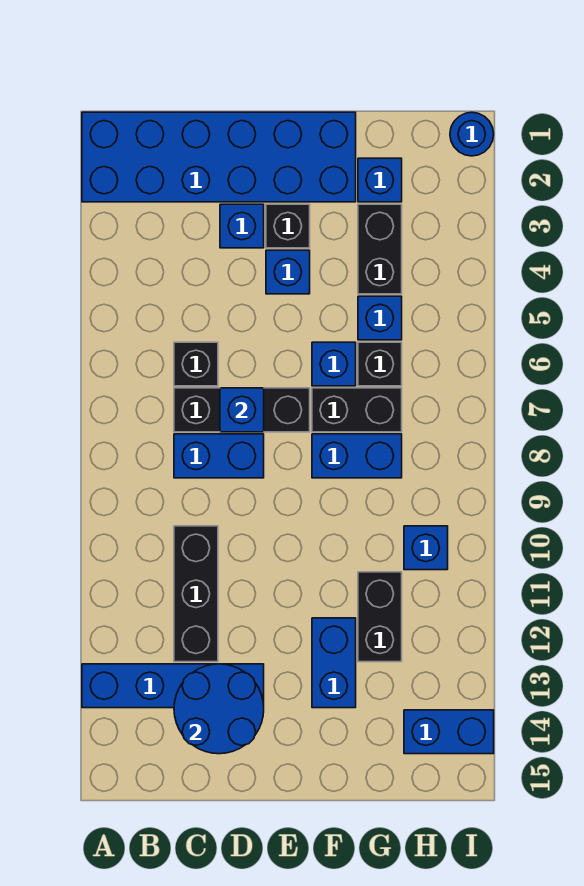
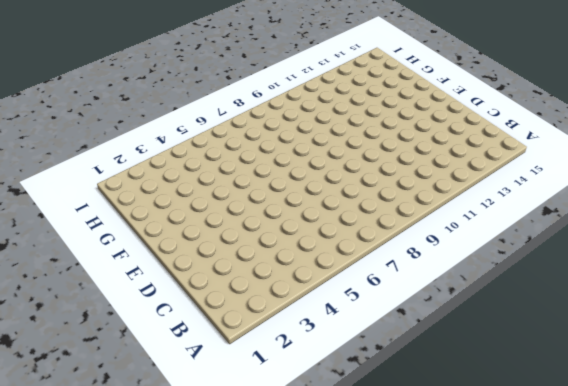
none -> blue brick A1:F2 level 1
none -> blue brick A13:D13 level 1
none -> black brick C6 level 1

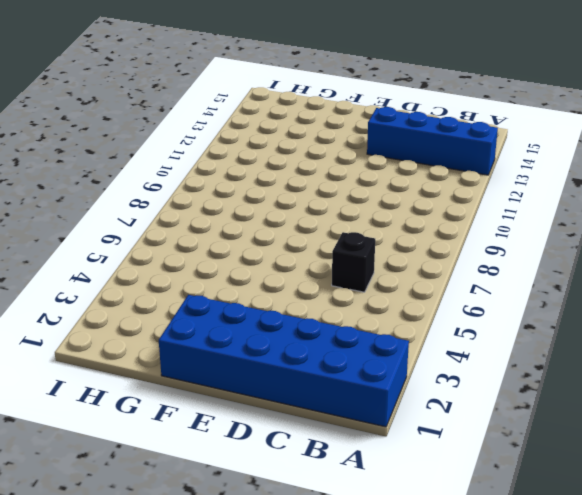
none -> black brick C7:E7 level 1
none -> blue brick C8:D8 level 1
none -> black brick C10:C12 level 1

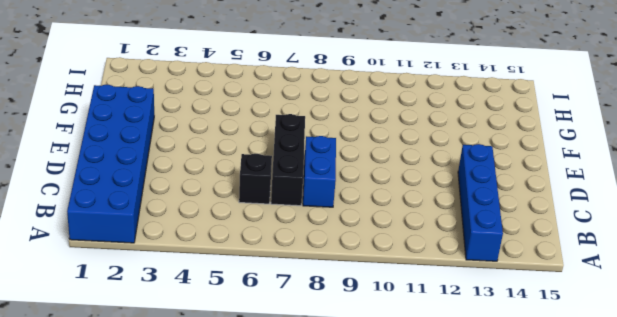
none -> black brick C10:C12 level 1
none -> blue brick D3 level 1
none -> black brick E3 level 1

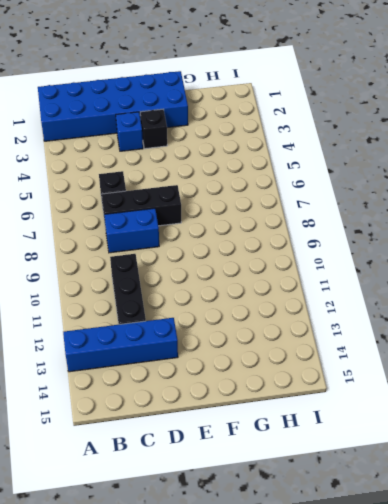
none -> blue brick E4 level 1
none -> blue brick F6 level 1
none -> black brick F7:G7 level 1

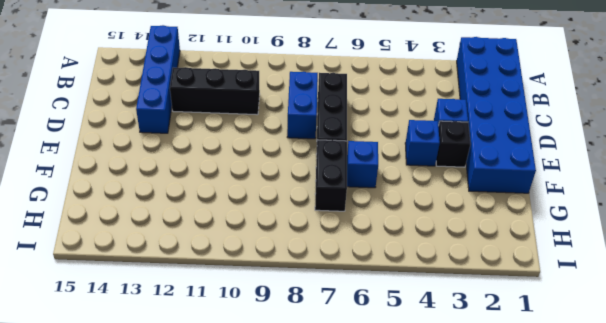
none -> black brick C6 level 1
none -> blue brick F8:G8 level 1
none -> blue brick F12:F13 level 1

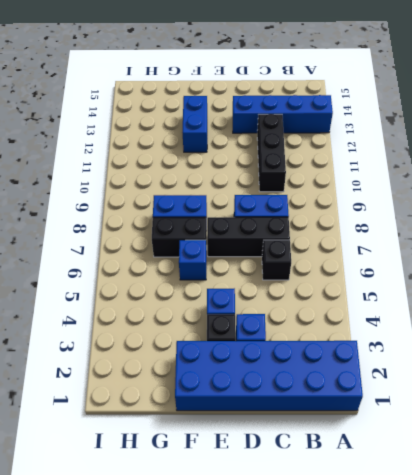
none -> blue brick G2 level 1
none -> black brick G3:G4 level 1
none -> blue brick G5 level 1

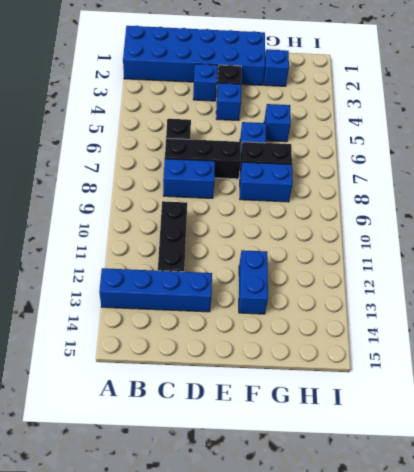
none -> black brick G3:G4 level 1
none -> black brick G6 level 1
none -> black brick G11:G12 level 1

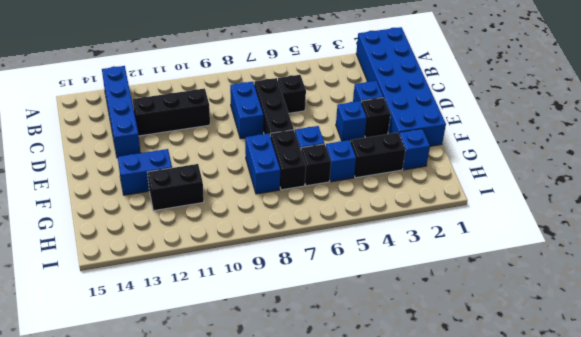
none -> blue brick H10 level 1
none -> blue brick H14:I14 level 1
none -> blue round brick I1 level 1

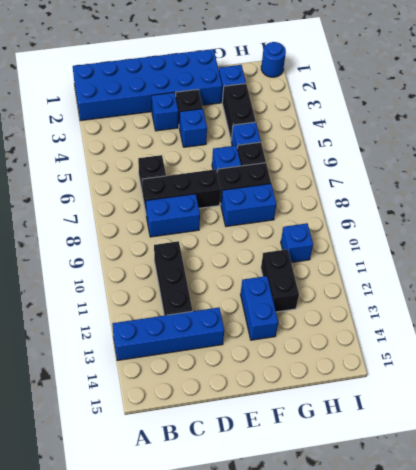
none -> blue brick H14:I14 level 1
none -> blue round brick C13:D14 level 2
none -> blue brick D7 level 2

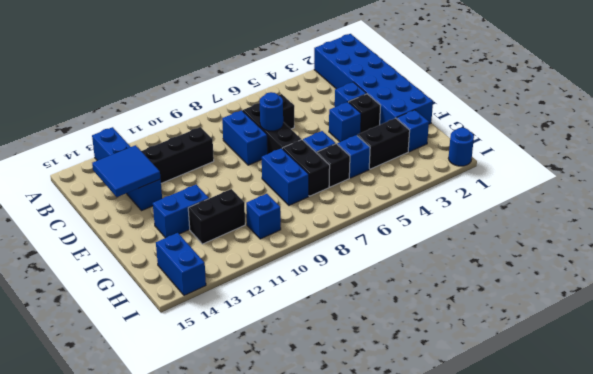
blue tile C13:D14 level 2 -> blue round brick C13:D14 level 2
blue round brick D7 level 2 -> blue brick D7 level 2

